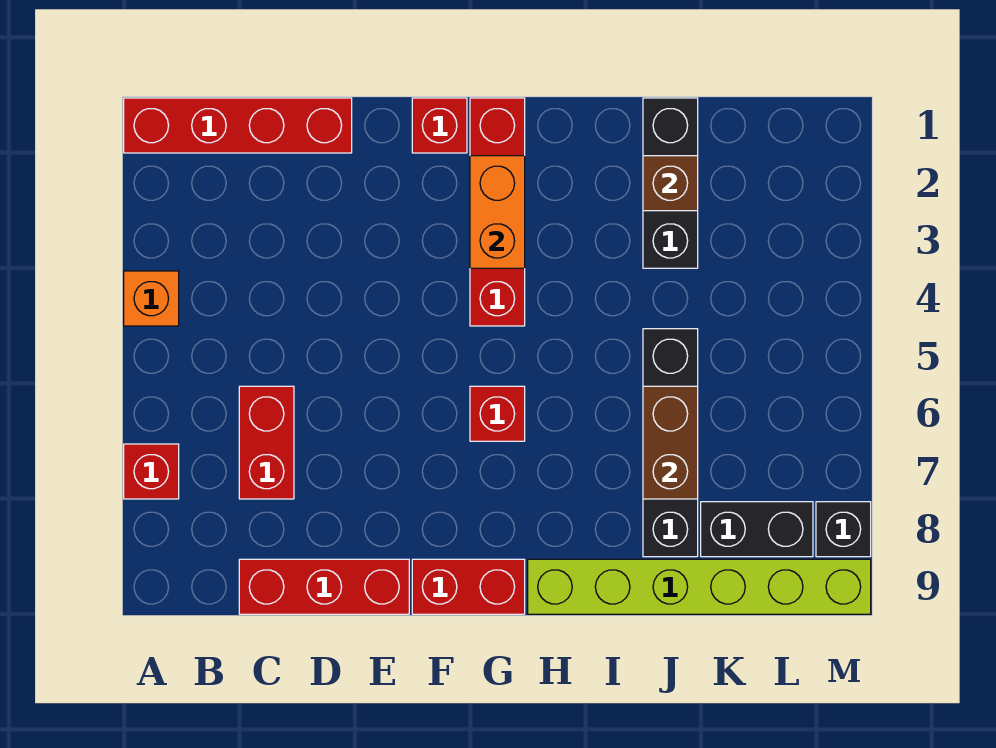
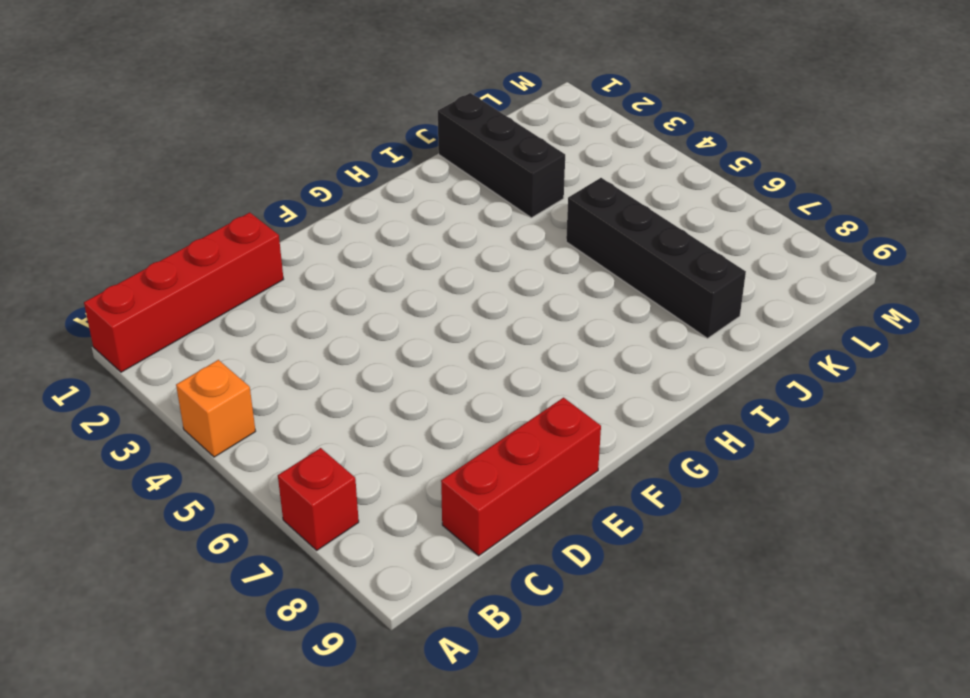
none -> red brick C6:C7 level 1
none -> red brick F1 level 1
none -> red brick F9:G9 level 1

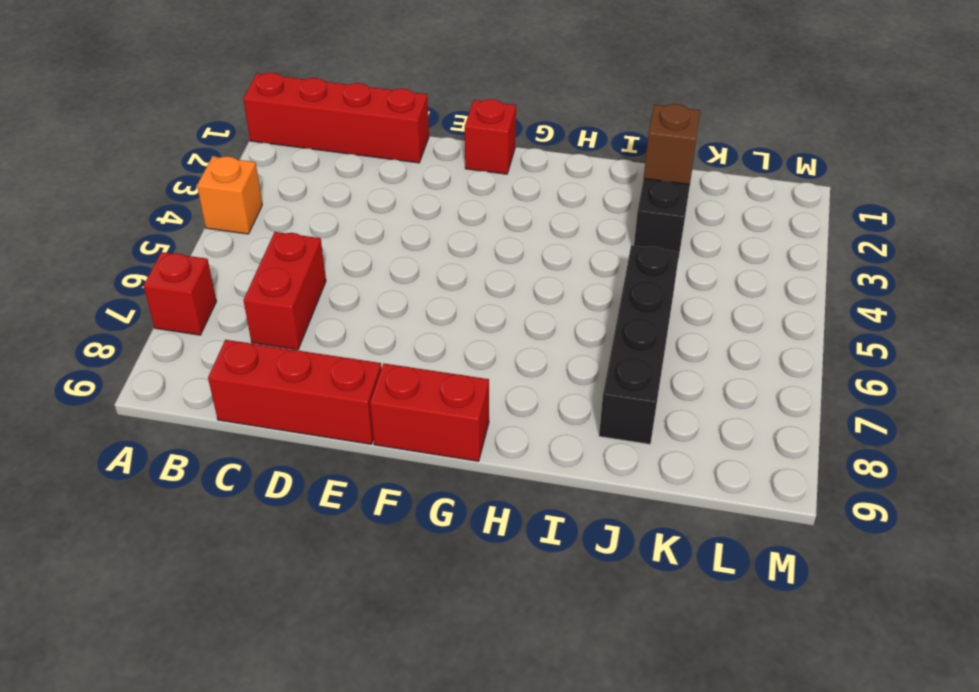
none -> red brick G1:G4 level 1
none -> red brick G6 level 1
none -> lime brick H9:M9 level 1

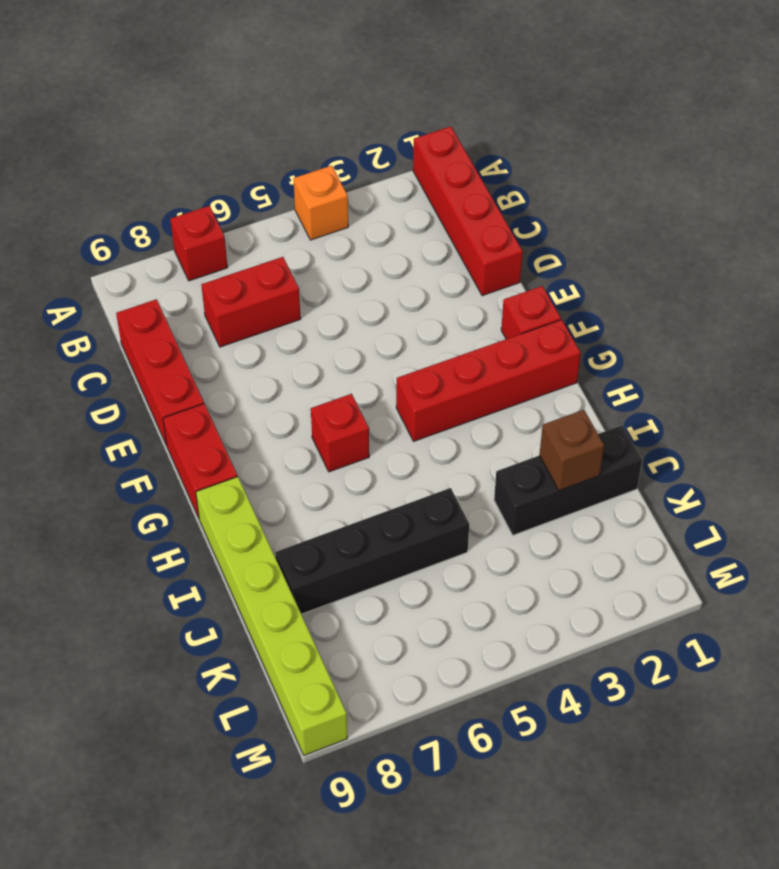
none -> black brick K8:L8 level 1
none -> black brick M8 level 1
none -> orange brick G2:G3 level 2

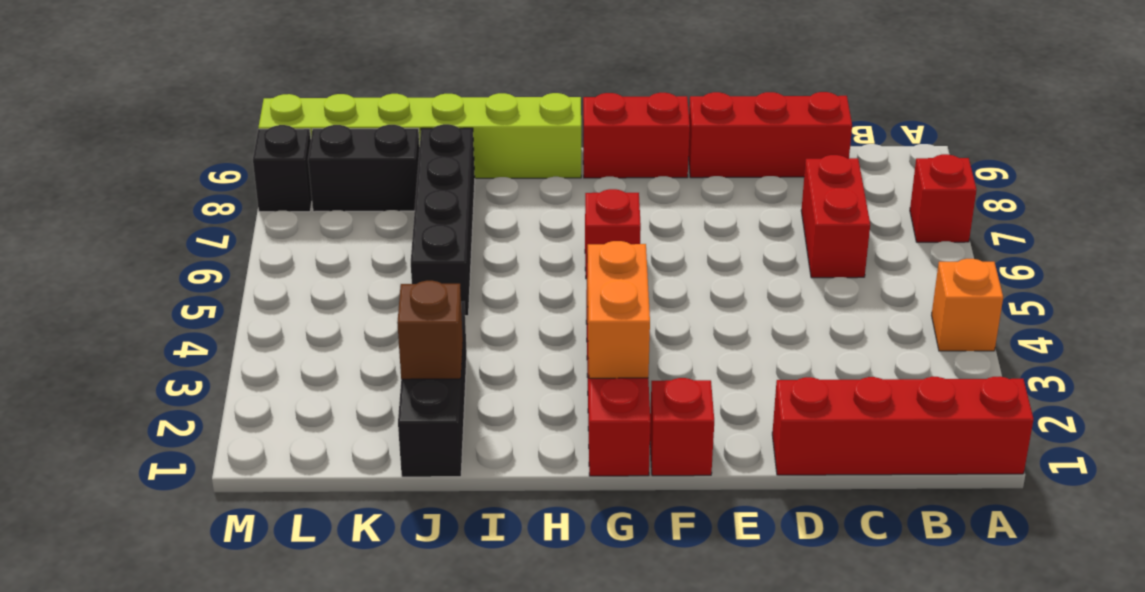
none -> brown brick J6:J7 level 2

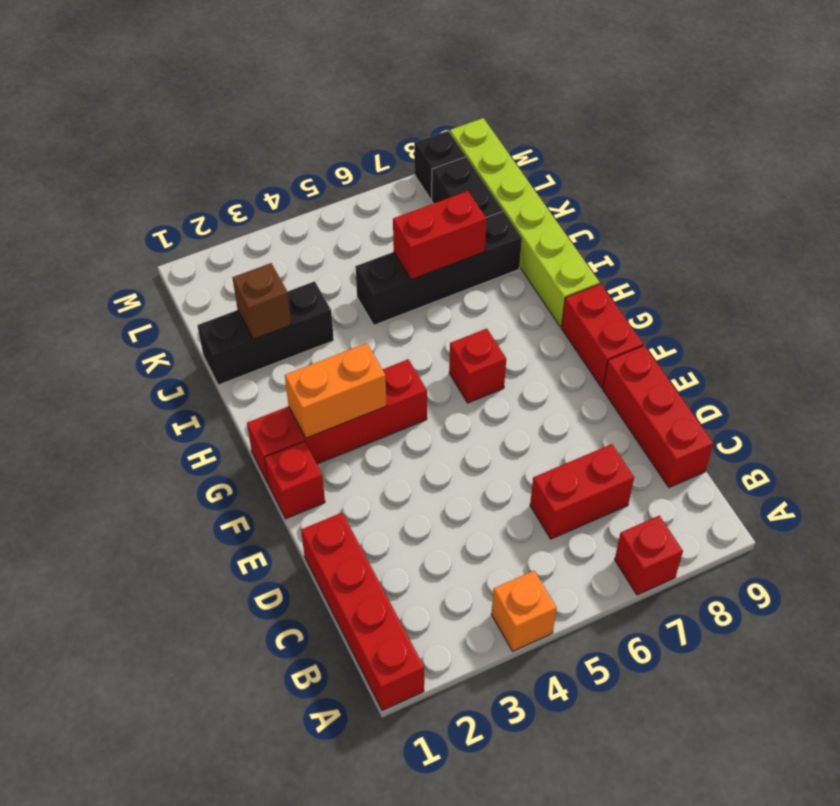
red brick J6:J7 level 2 -> brown brick J6:J7 level 2

